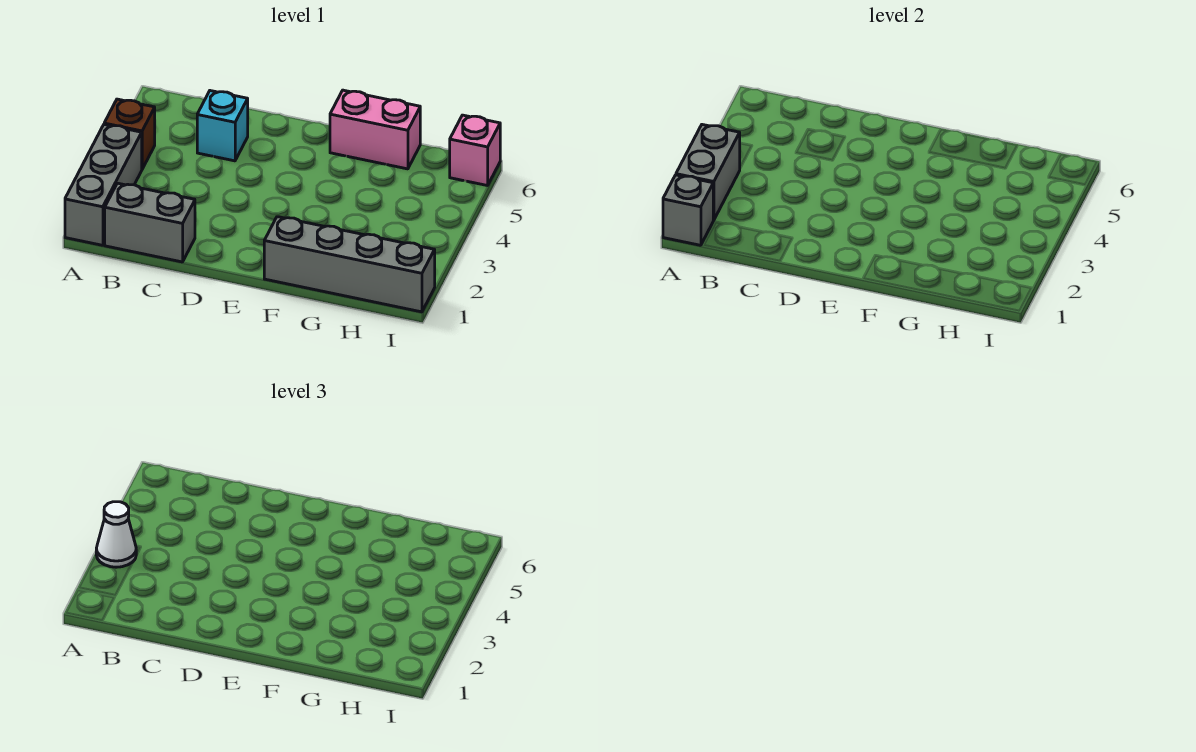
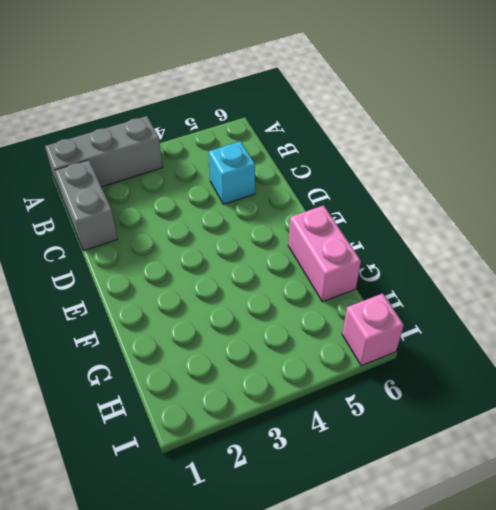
none -> brown brick A4 level 1
none -> grey brick F1:I1 level 1

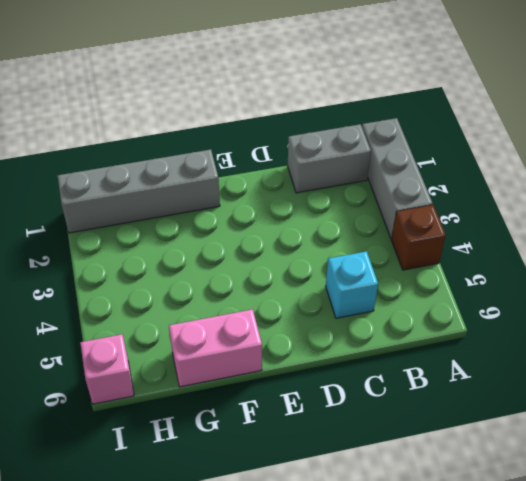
none -> grey brick A1 level 2
none -> grey brick A2:A3 level 2

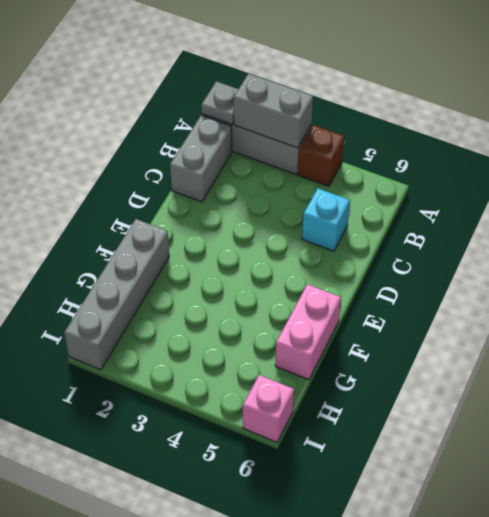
grey plate A1 level 2 -> grey brick A1 level 2
none -> white cone A3 level 3

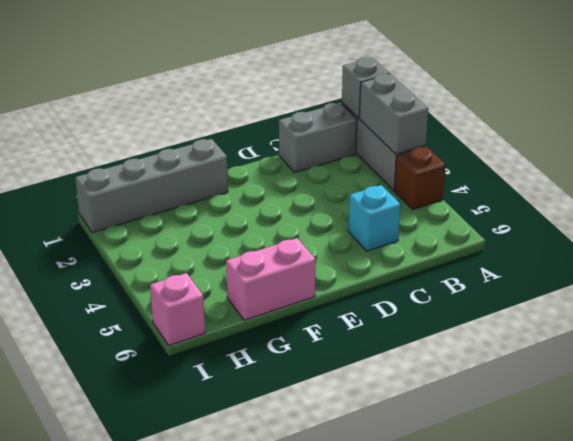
none -> white cone A3 level 3

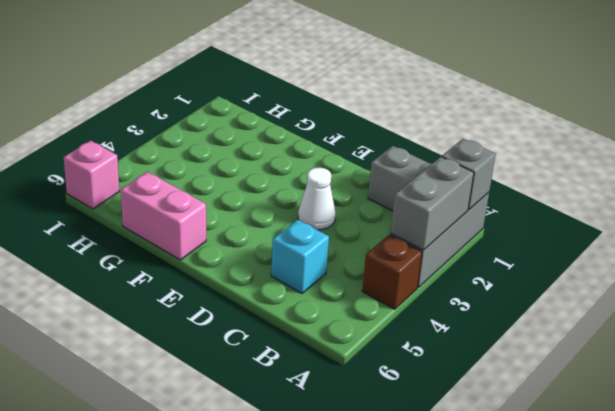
white cone D3 level 1 -> white cone A3 level 3
none -> grey brick F1:I1 level 1

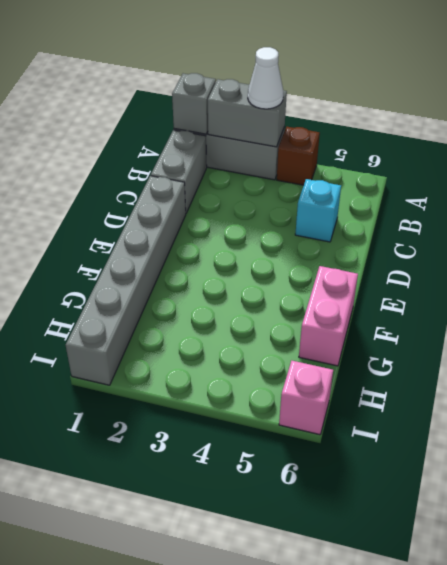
grey brick D1:I1 level 1 -> grey brick F1:I1 level 1

